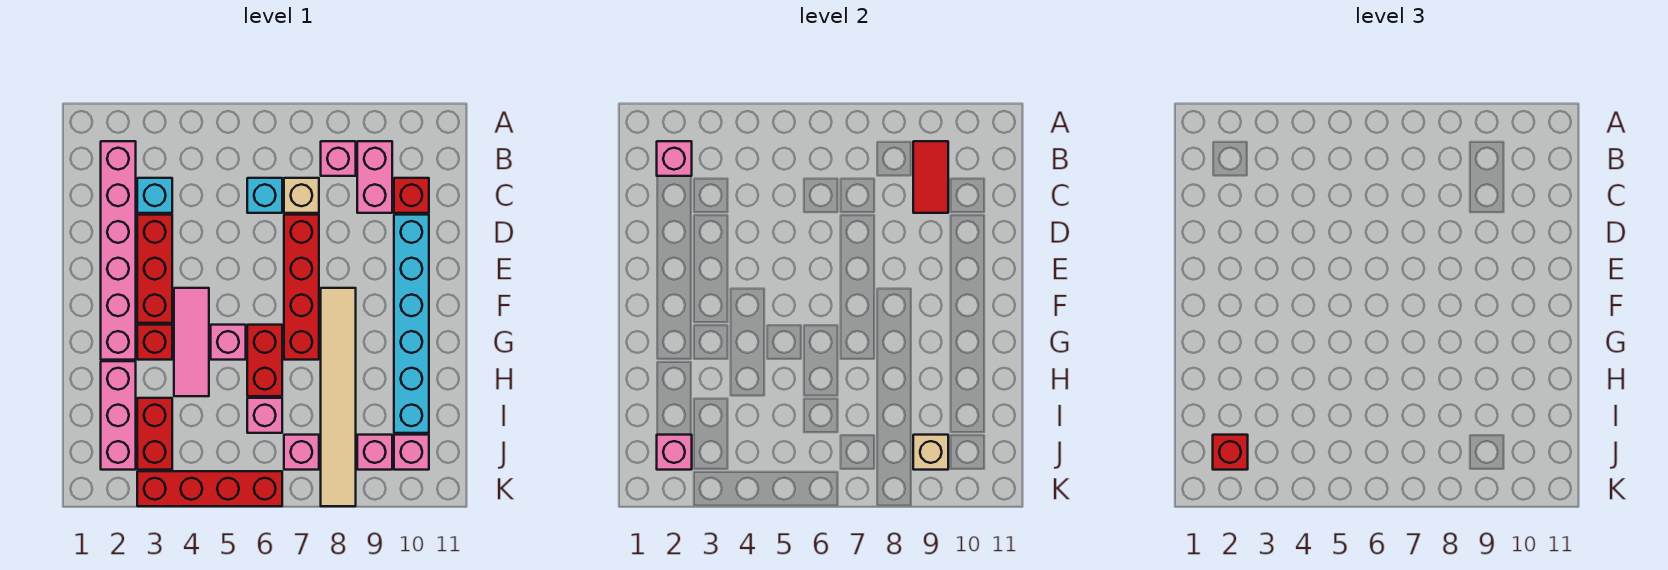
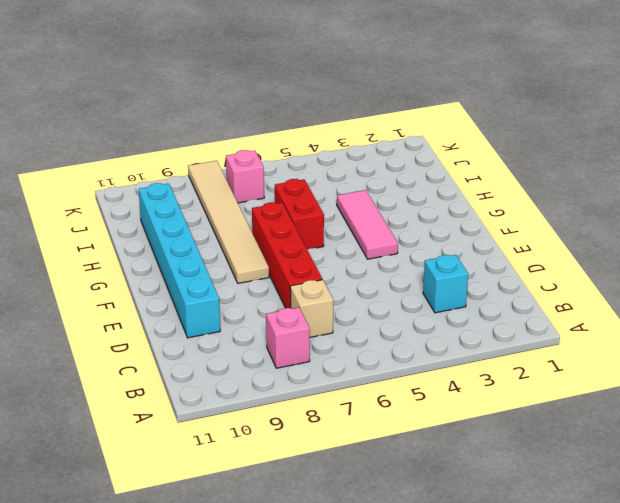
none -> pink brick B2:G2 level 1
none -> pink brick B9:C9 level 1
none -> cyan brick C6 level 1

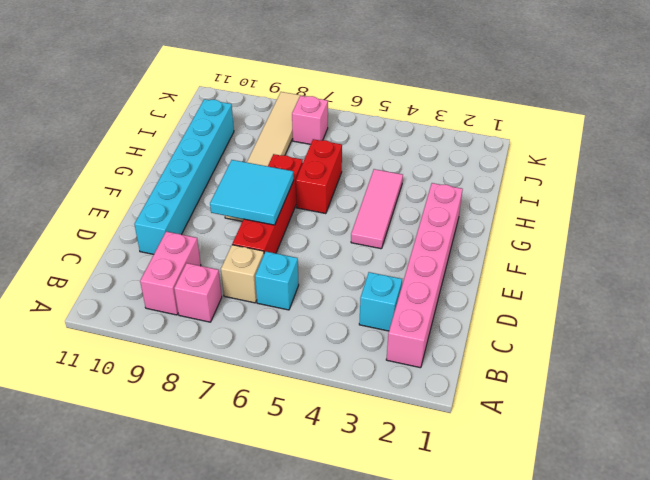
cyan tile E7:F8 level 2 -> none
none -> red brick C10 level 1
none -> red brick D3:F3 level 1
none -> red brick G3 level 1

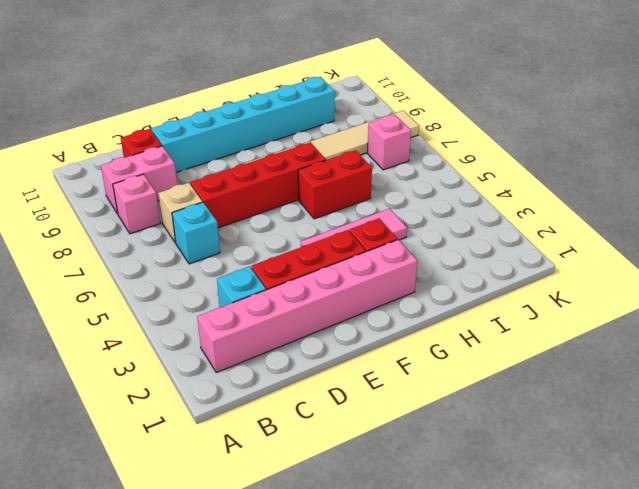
none -> pink brick G5 level 1
none -> pink brick H2:J2 level 1
none -> red brick I3:J3 level 1

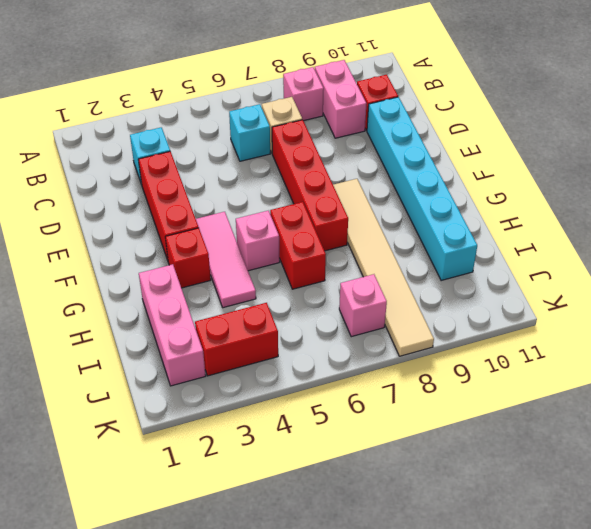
red brick J3:J4 level 1 -> red brick I3:J3 level 1
none -> pink brick B2:G2 level 1
none -> pink brick I6 level 1
none -> pink brick J9 level 1

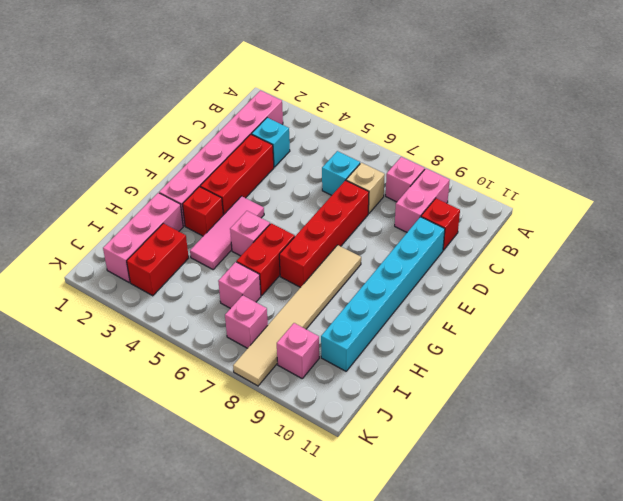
none -> pink brick J10 level 1
none -> red brick K3:K6 level 1
none -> pink brick B2 level 2

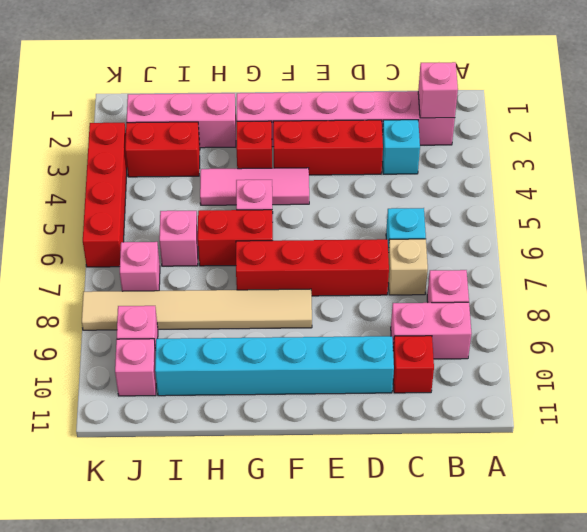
none -> red tile B9:C9 level 2
none -> pink brick J2 level 2
none -> tan brick J9 level 2

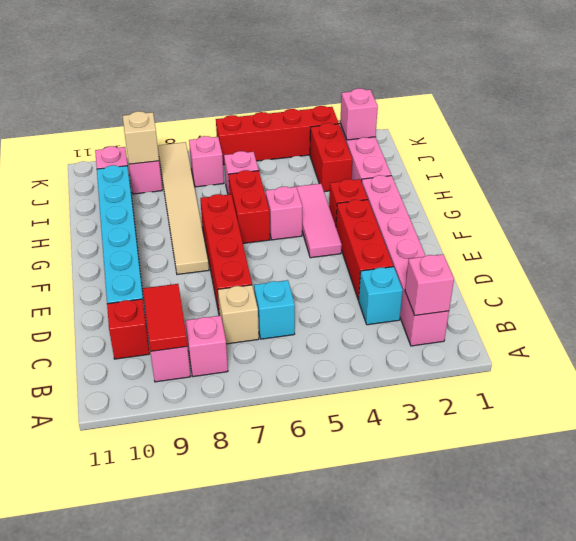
none -> red brick J2 level 3

